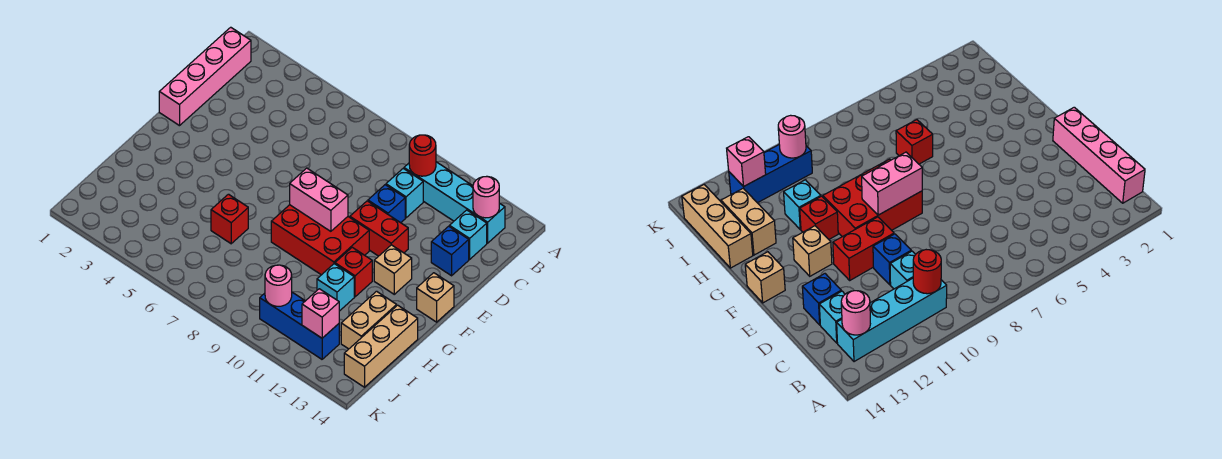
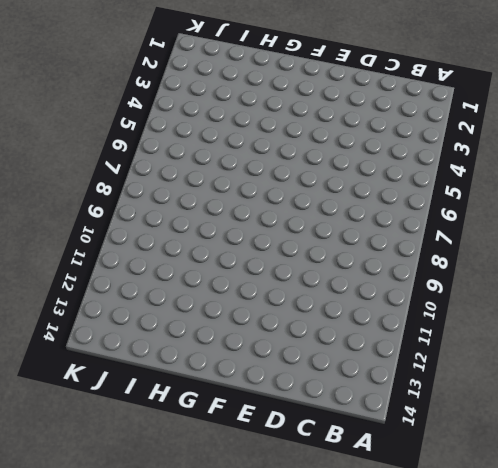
none -> pink brick B1:E1 level 1
none -> cyan brick B10:B13 level 1
none -> cyan brick C10 level 1

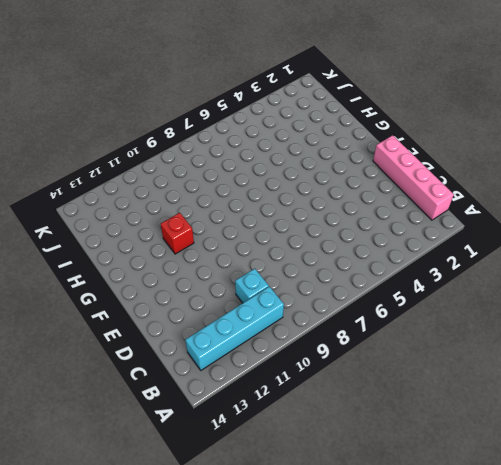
none -> cyan brick C13 level 1
none -> blue brick D10 level 1
none -> blue brick D13 level 1

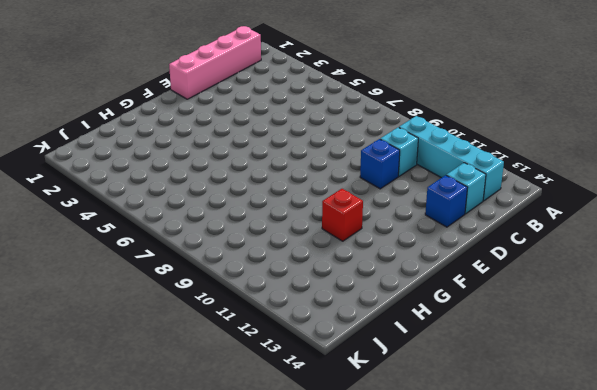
none -> red brick E10:E11 level 1
none -> red brick F8:G10 level 1
none -> tan brick F12 level 1

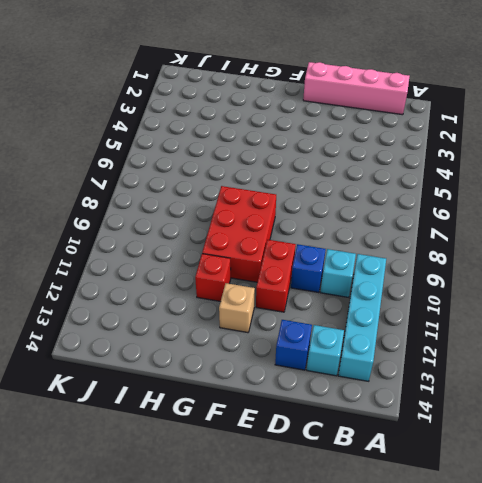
none -> tan brick F14 level 1
none -> red brick H6 level 1
none -> cyan brick H11 level 1

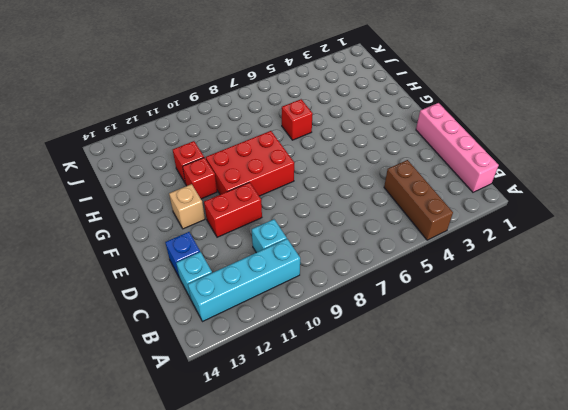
brown brick A4:C4 level 1 -> none
red brick H11 level 1 -> cyan brick H11 level 1
none -> blue brick D10 level 1
none -> tan brick F14 level 1
none -> tan brick H13:I13 level 1

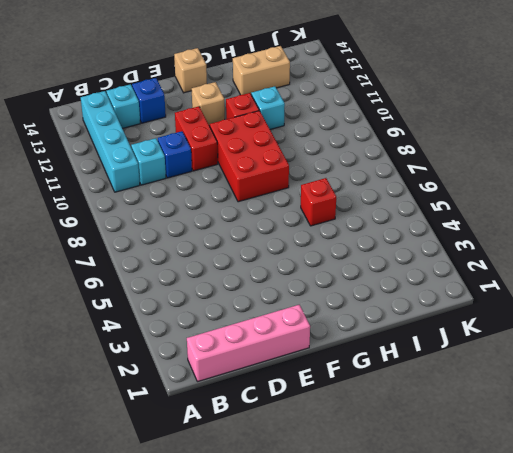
none -> tan brick H14:J14 level 1
none -> blue brick J10:J12 level 1
none -> red round brick B10 level 2

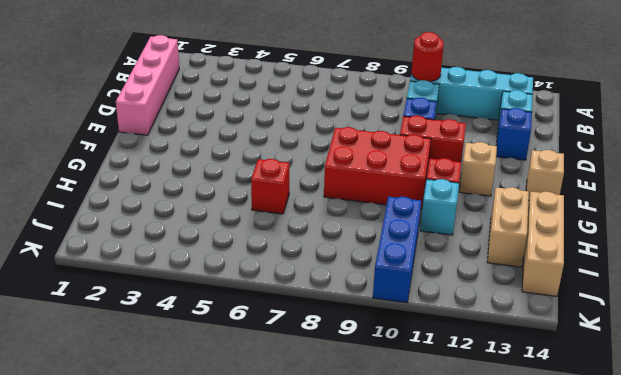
blue brick I10:K10 level 1 -> blue brick J10:J12 level 1
none -> pink round brick B13 level 2
none -> pink brick F8:F9 level 2
none -> pink round brick J10 level 2

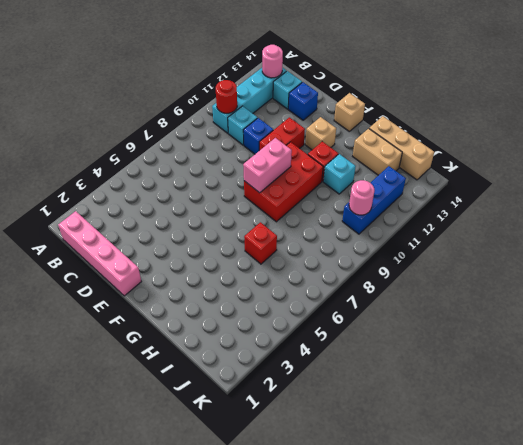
none -> pink brick J12 level 2

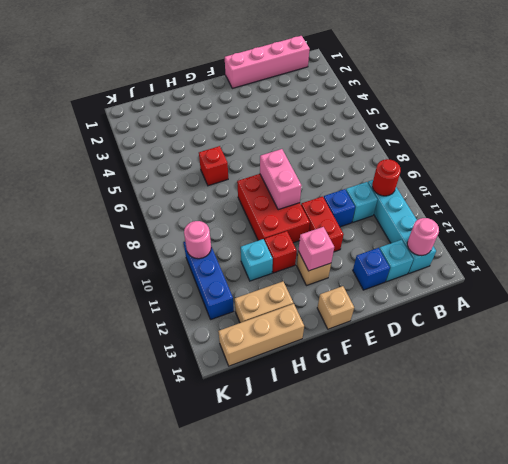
pink brick F12 level 2 -> pink brick J12 level 2

